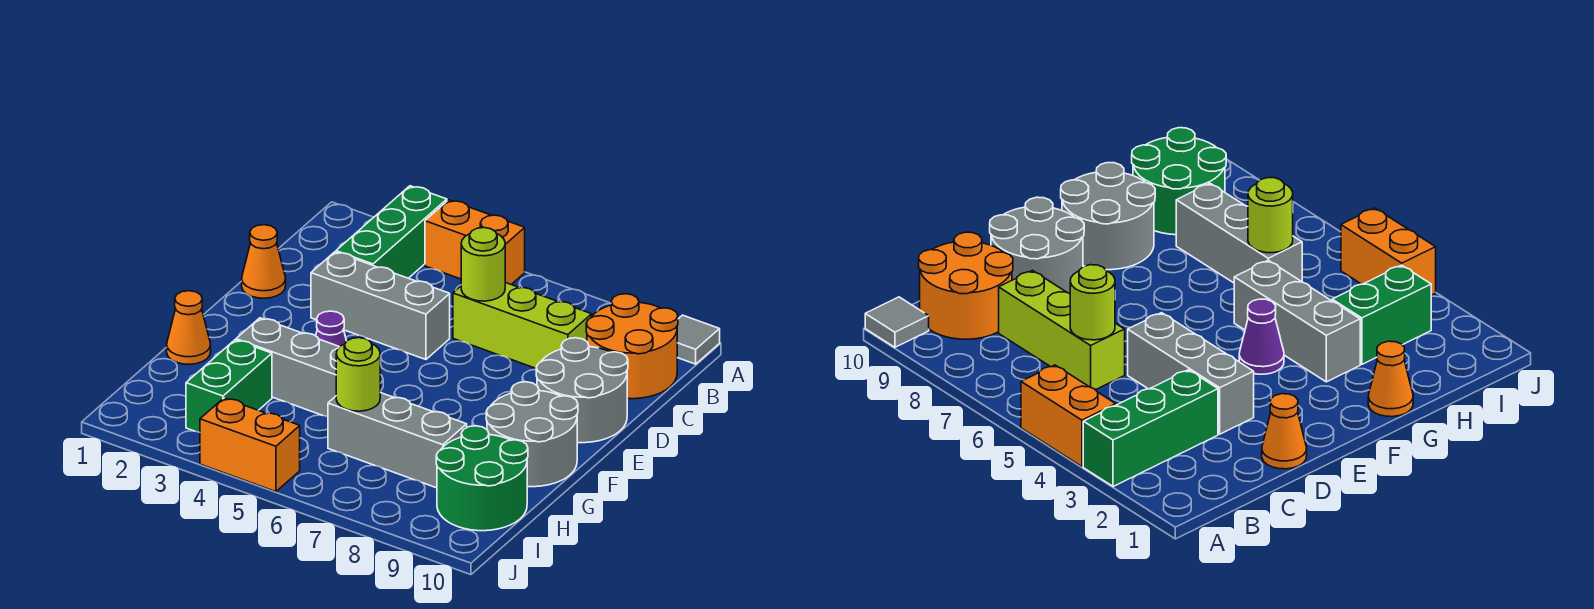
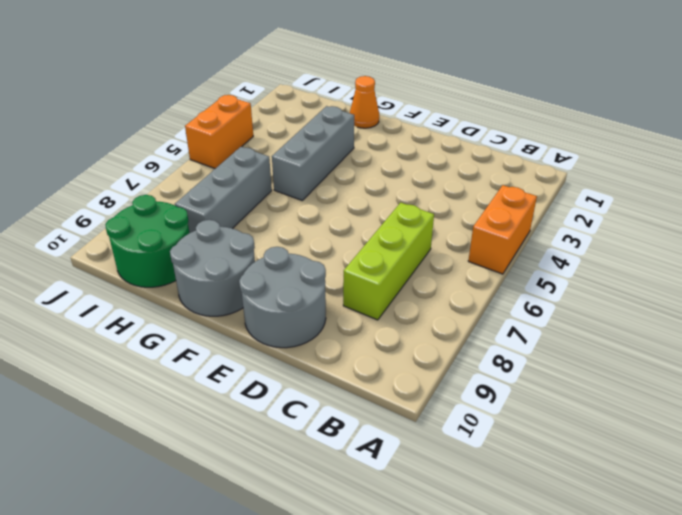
none -> green brick A3:C3 level 1
none -> grey tile A10 level 1
none -> orange round brick B9:C10 level 1

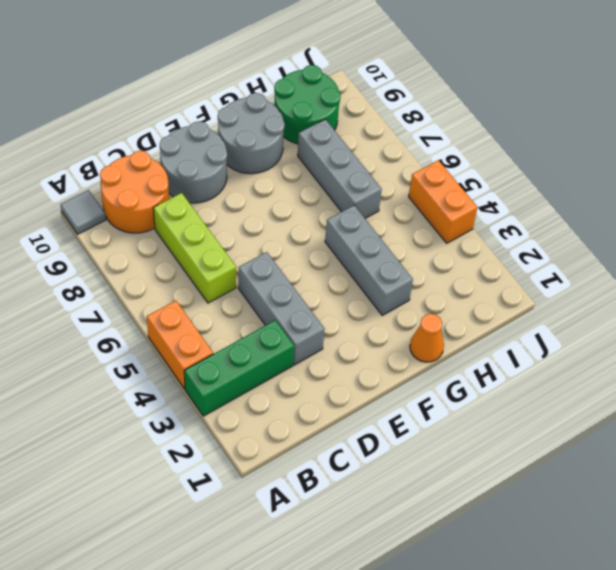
none -> orange cone D1 level 1
none -> purple cone F4 level 1
none -> green brick H3:I3 level 1

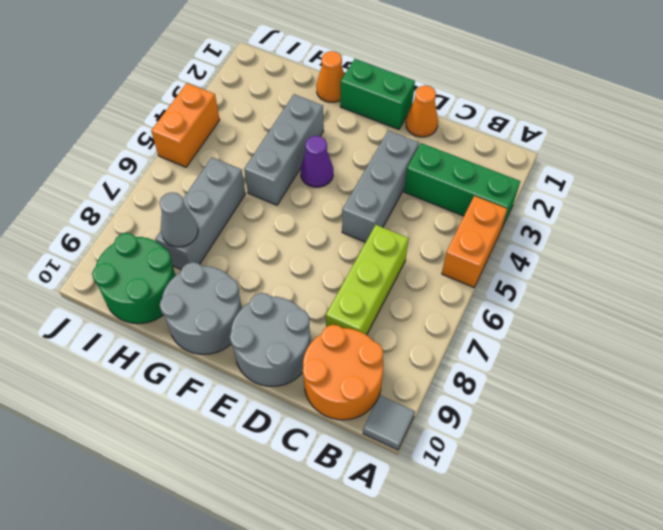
green brick E1:F1 level 1 -> green brick H3:I3 level 1
grey cone H8 level 2 -> none
none -> lime round brick C6 level 2
none -> lime round brick H6 level 2

